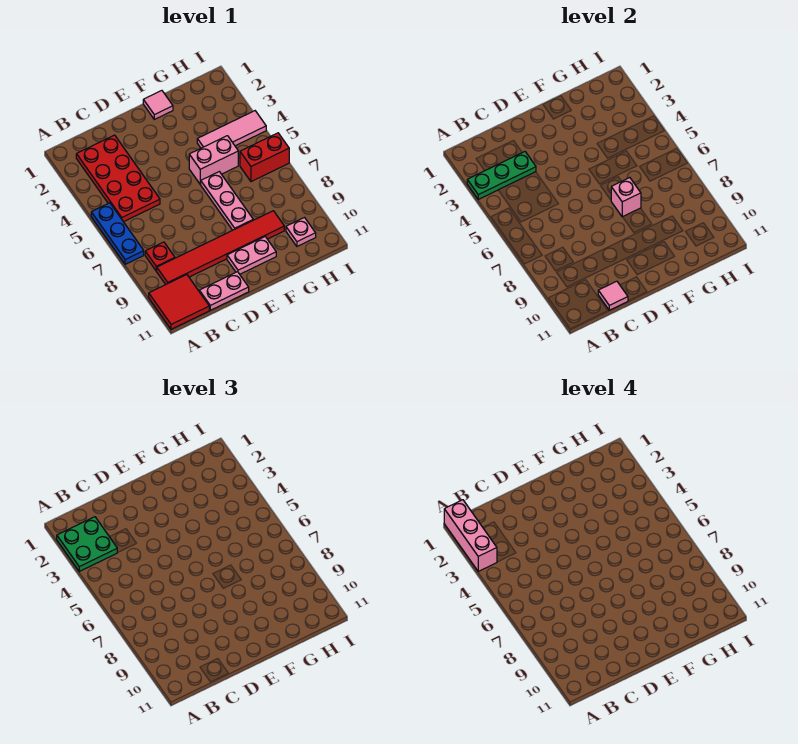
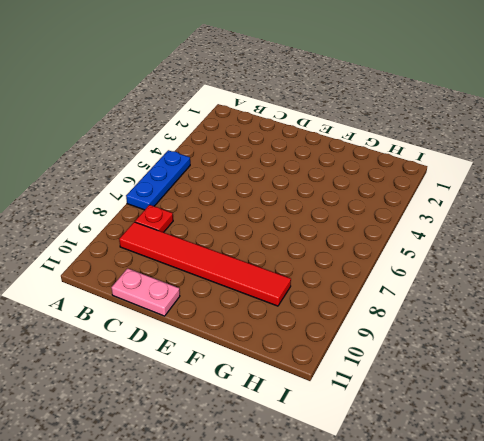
none -> red tile A10:B11 level 1
none -> red plate B2:C5 level 1
none -> pink plate E10:F10 level 1

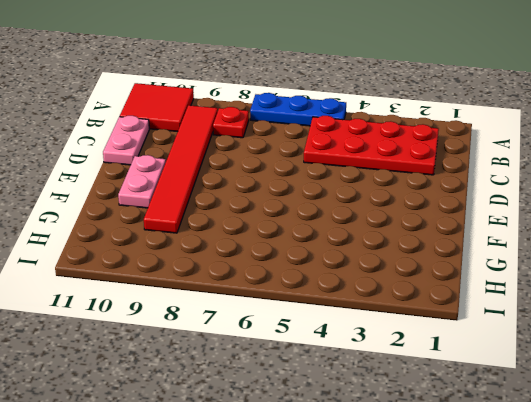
none -> pink tile F1 level 1
none -> pink brick F5:G5 level 1
none -> pink plate F6:F8 level 1

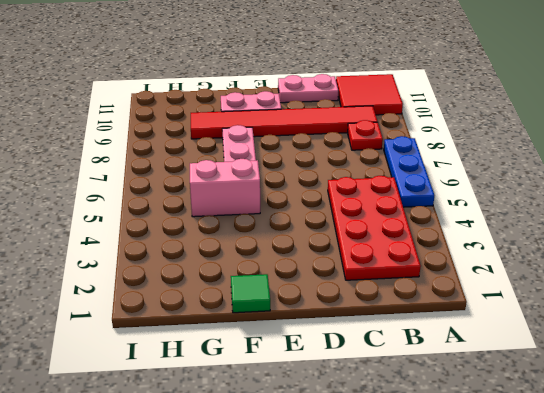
green tile F1 level 1 -> pink tile F1 level 1
none -> pink tile G4:I4 level 1
none -> red brick H6:I6 level 1
none -> pink plate H10 level 1

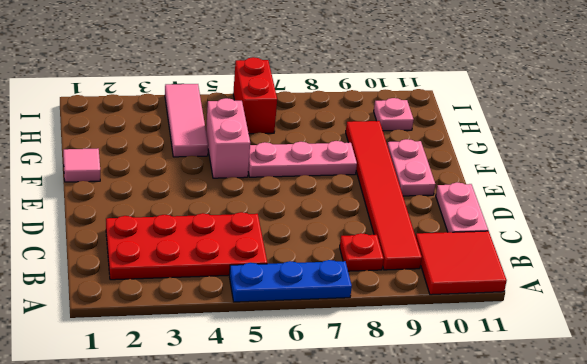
none -> green plate A3:C3 level 2
none -> pink tile C11 level 2
none -> pink brick F7 level 2

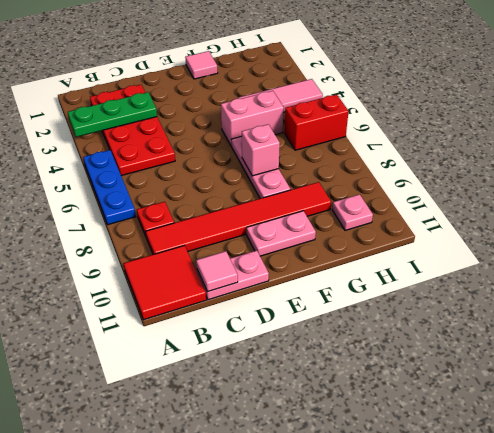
none -> green plate A2:B3 level 3
none -> pink brick A1:A3 level 4

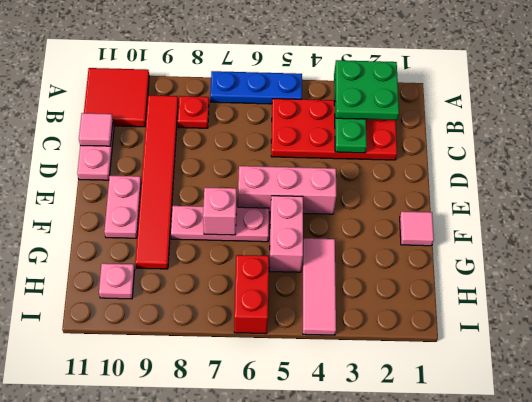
pink brick E4:E6 level 1 -> pink brick A1:A3 level 4

